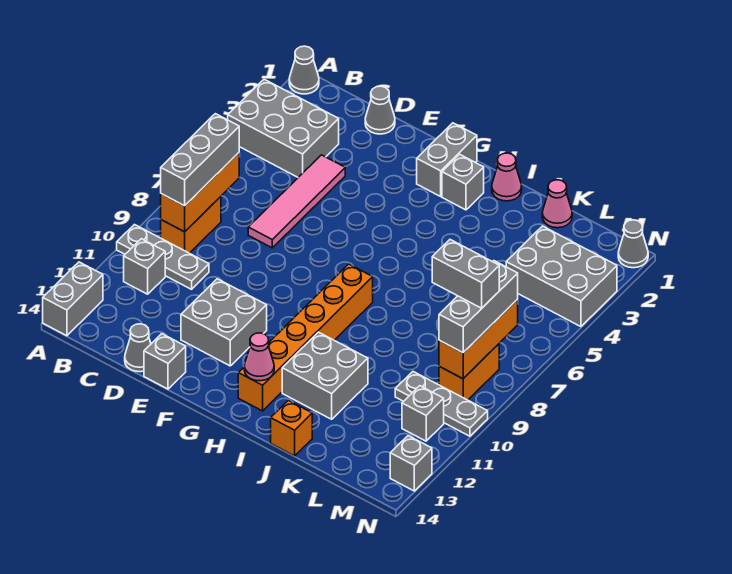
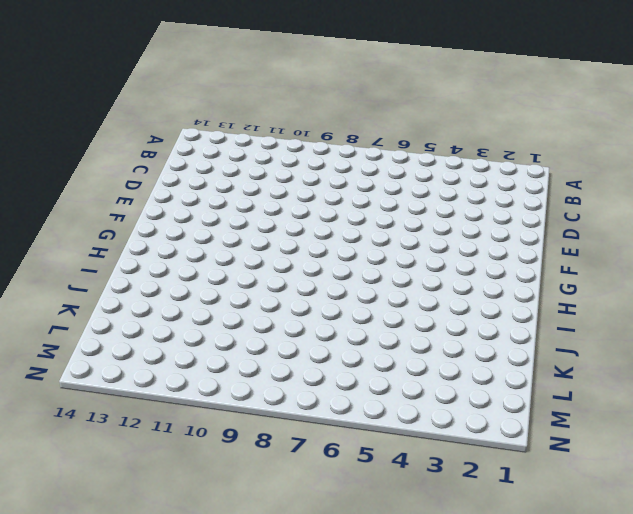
none -> grey cone A1 level 1
none -> grey brick A3:C4 level 1
none -> grey plate A10:C10 level 1
none -> grey brick A13:A14 level 1

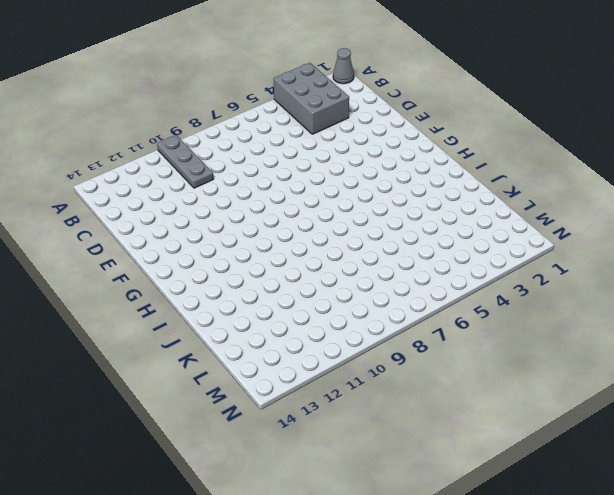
none -> grey brick A13:A14 level 1
none -> orange brick B8:B9 level 1
none -> grey brick B11 level 1
none -> grey cone D1 level 1

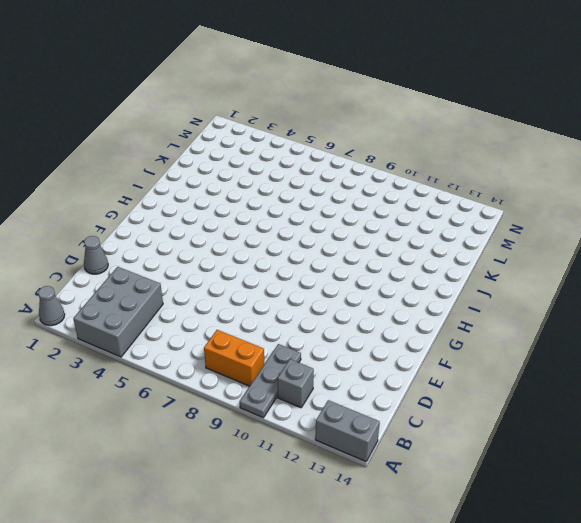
none -> pink tile D4:D7 level 1
none -> grey cone D14 level 1
none -> grey brick E11:F12 level 1
none -> grey brick E14 level 1

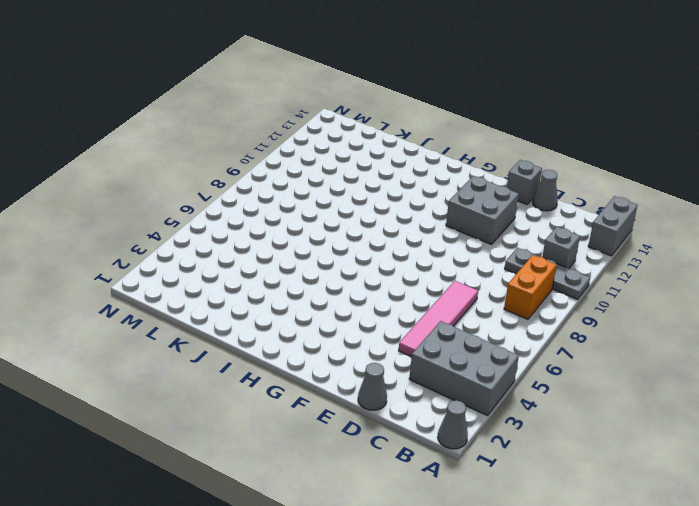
none -> grey brick G1:G2 level 1
none -> grey brick H2 level 1
none -> orange brick H8:H13 level 1
none -> pink cone I1 level 1

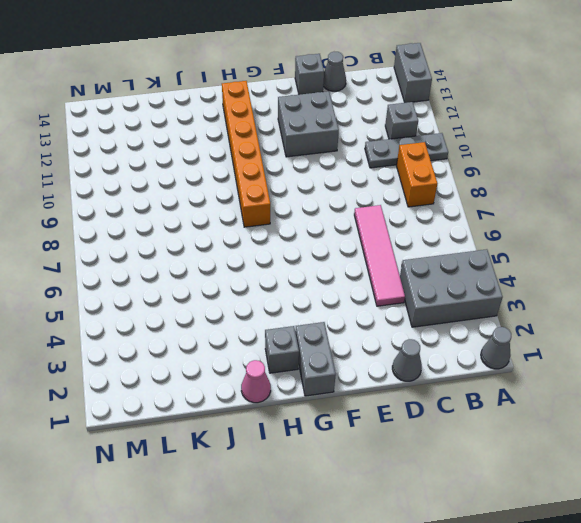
none -> grey brick I11:J12 level 1
none -> orange brick J14 level 1
none -> pink cone K1 level 1
none -> grey brick L3:N4 level 1

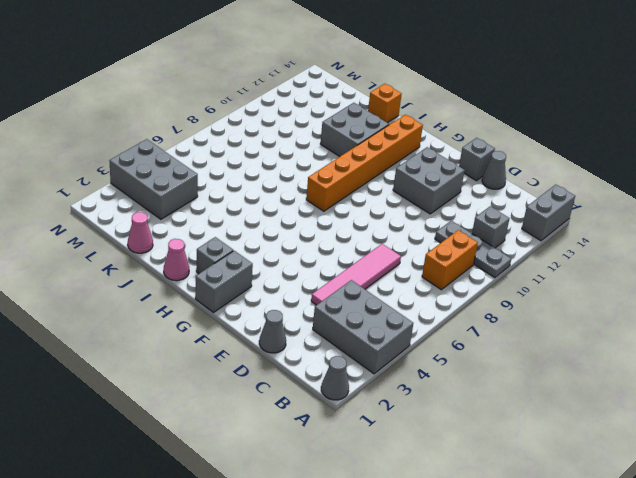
none -> grey plate L10:N10 level 1
none -> orange brick M8:M9 level 1
none -> grey brick M11 level 1
none -> grey cone N1 level 1

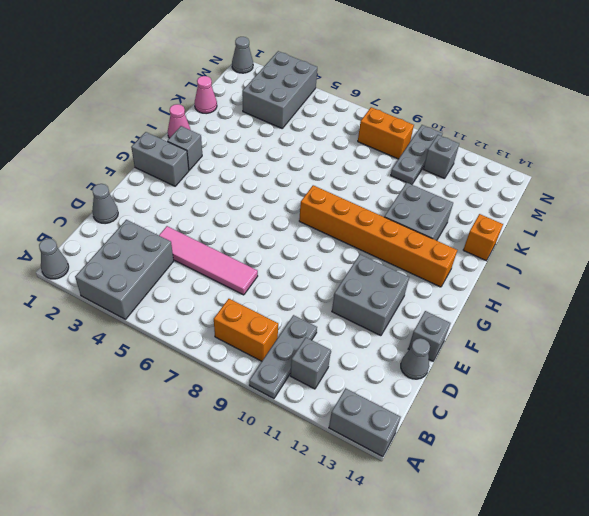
none -> grey brick N13 level 1
none -> orange brick B7:B9 level 2
none -> pink cone H13 level 2
none -> orange brick M7:M9 level 2

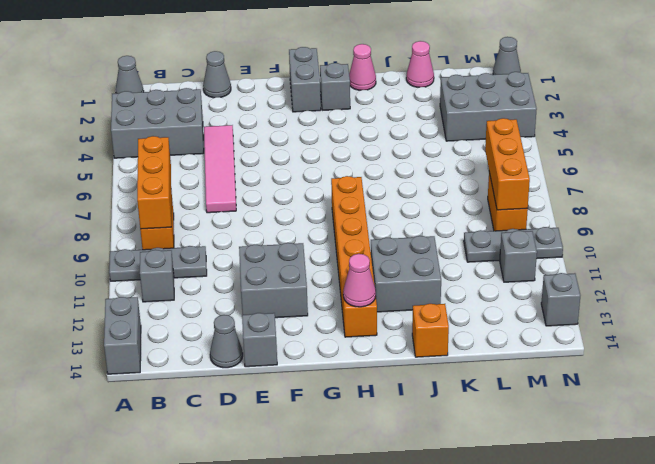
none -> grey brick B7:B9 level 3
none -> grey brick M7:M9 level 3
none -> grey brick L8:M8 level 4

